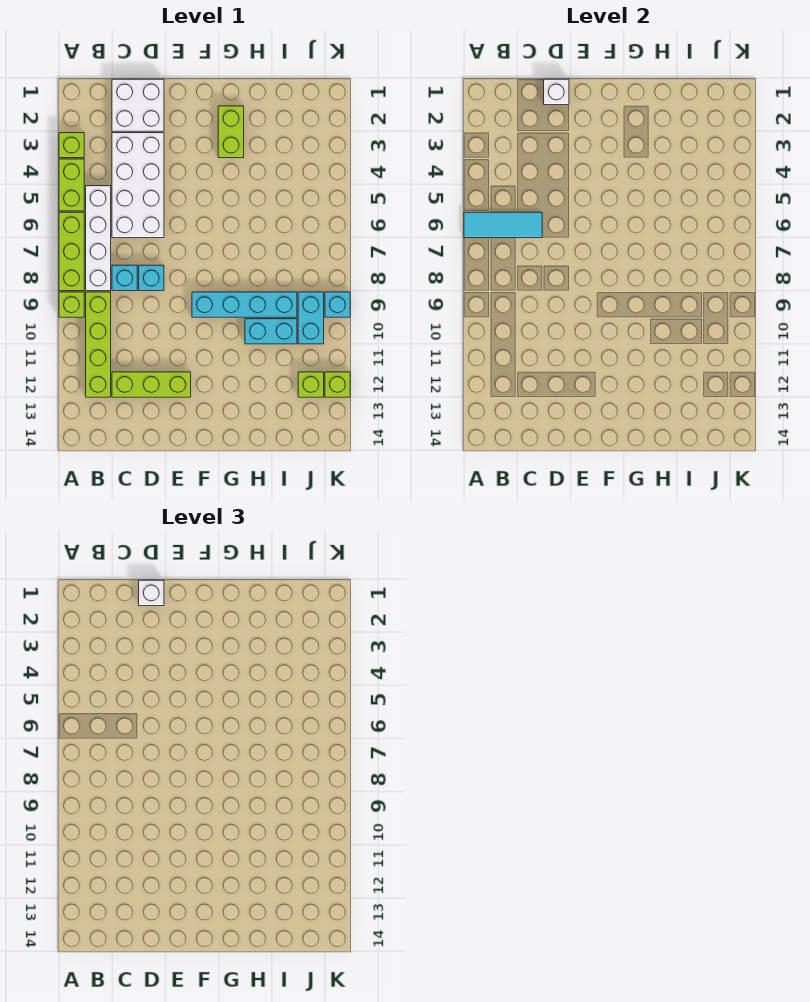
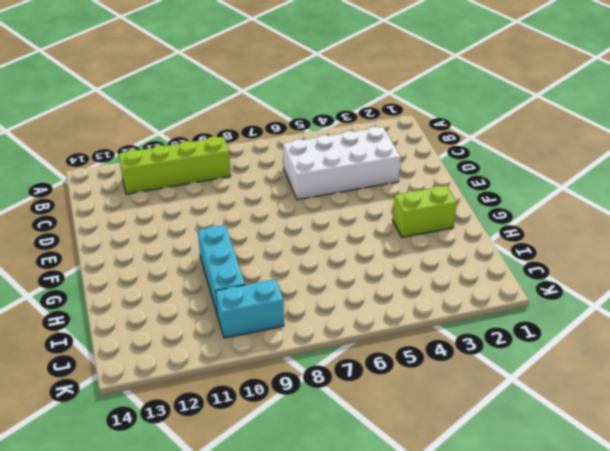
cyan brick G10:I10 level 1 -> cyan brick H10:I10 level 1
none -> lime brick A3 level 1
none -> lime brick A4:A5 level 1
none -> lime brick A6:A8 level 1

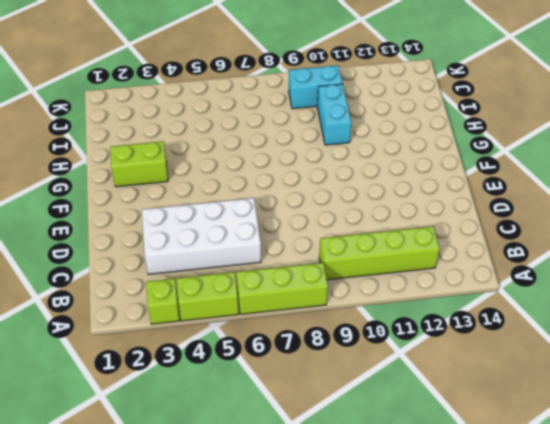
none -> lime brick A9 level 1
none -> white brick B5:B8 level 1
none -> white brick C1:D2 level 1

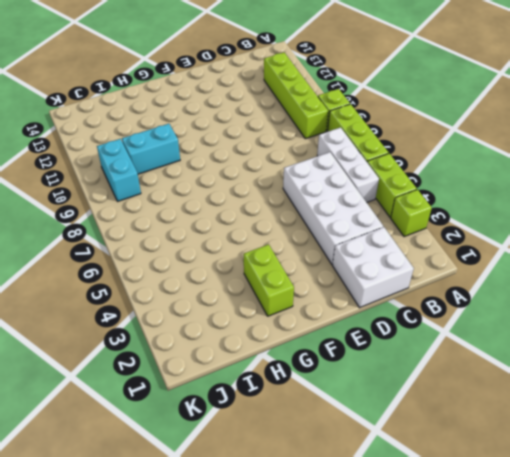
white brick B5:B7 level 1 -> white brick B5:B8 level 1
none -> cyan brick C8 level 1
none -> lime brick C12:E12 level 1
none -> cyan brick D8 level 1

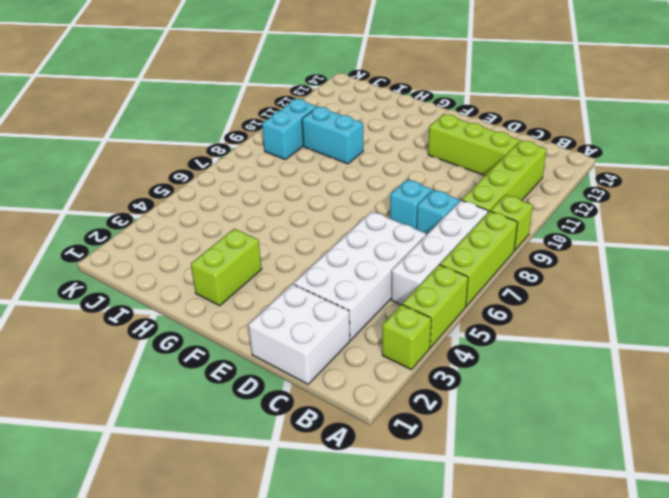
none -> cyan brick F9:I9 level 1
none -> lime brick J12 level 1
none -> cyan brick K9 level 1

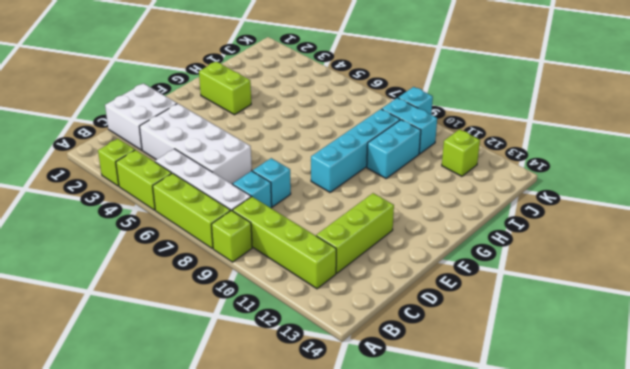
none -> lime brick K12 level 1
none -> cyan tile A6:C6 level 2
none -> white brick D1 level 2

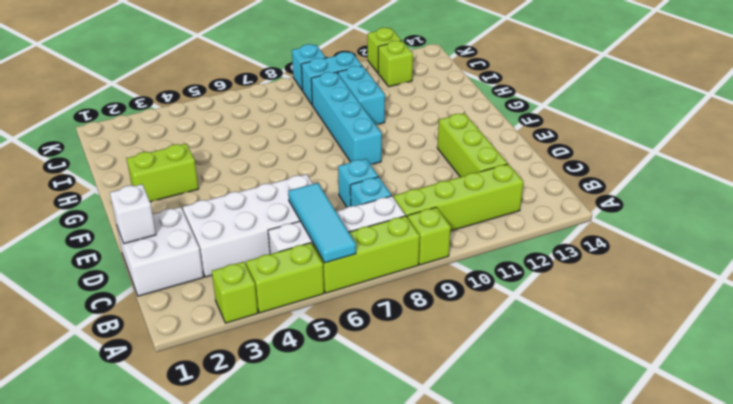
none -> white brick D1 level 3

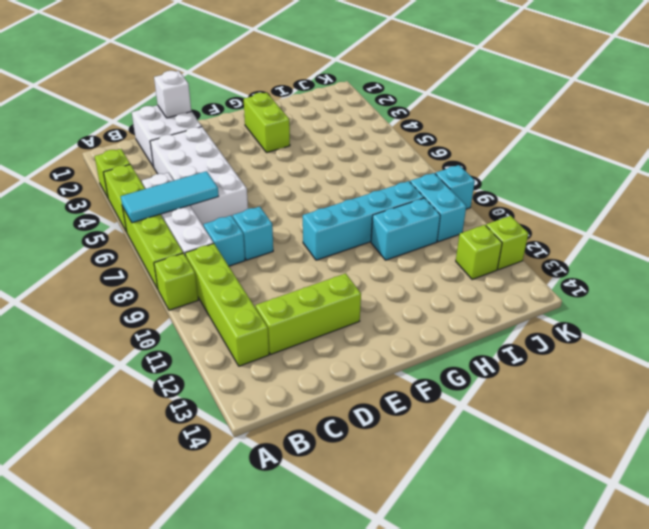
none -> white brick D1 level 3

